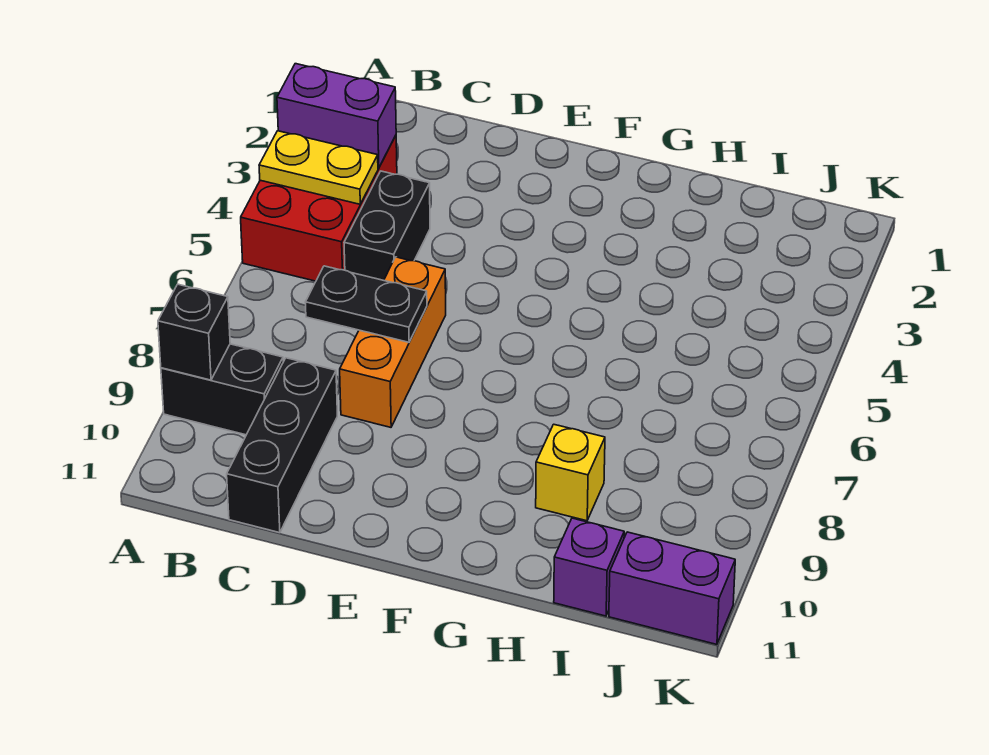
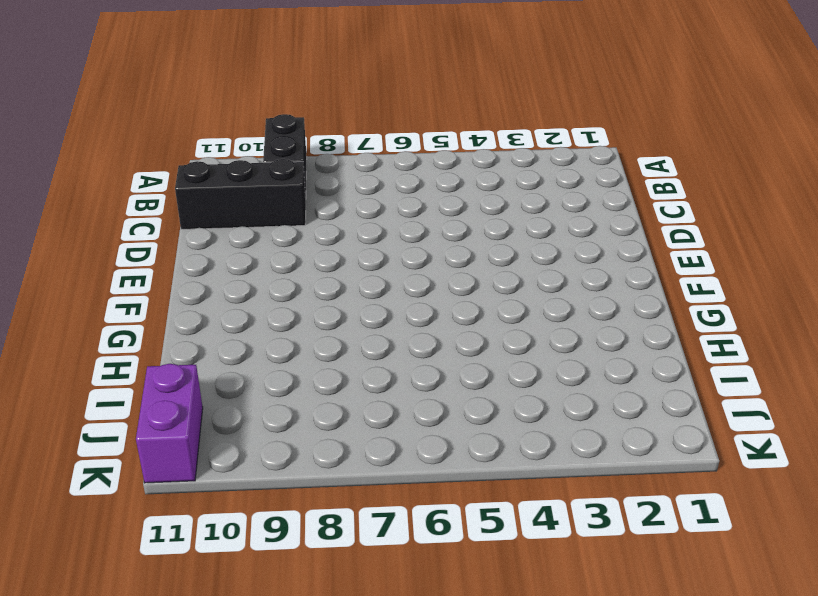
none -> red brick A3:B5 level 1
none -> black brick C4:C5 level 1
none -> orange brick D6:D8 level 1

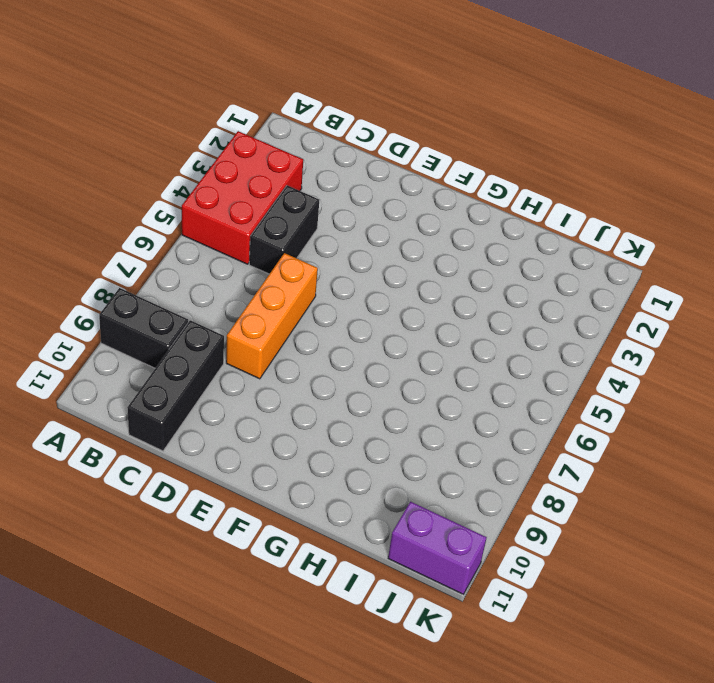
none -> yellow brick H9 level 1
none -> purple brick I11 level 1
none -> purple brick A3:B3 level 2

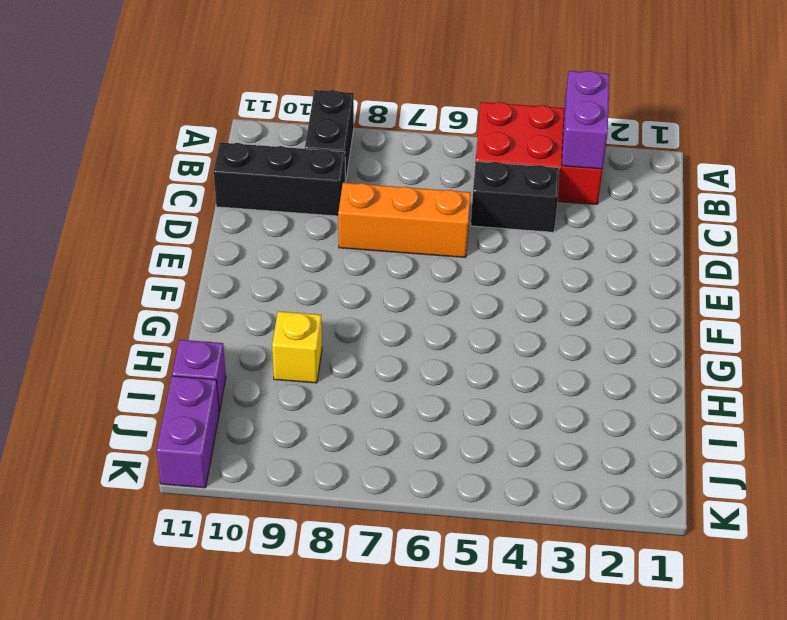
none -> yellow plate A4:B4 level 2
none -> black brick A9 level 2
none -> black plate C7:D7 level 2

